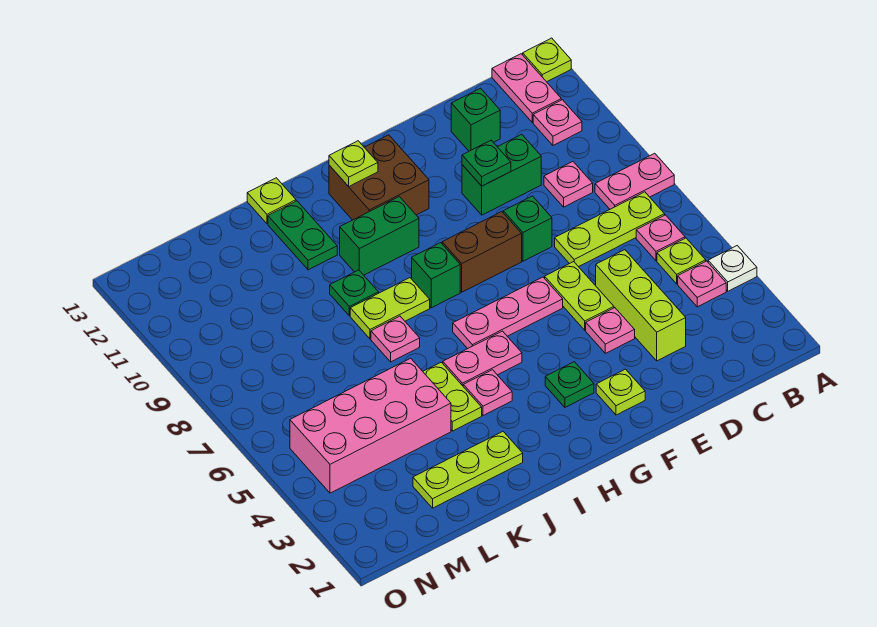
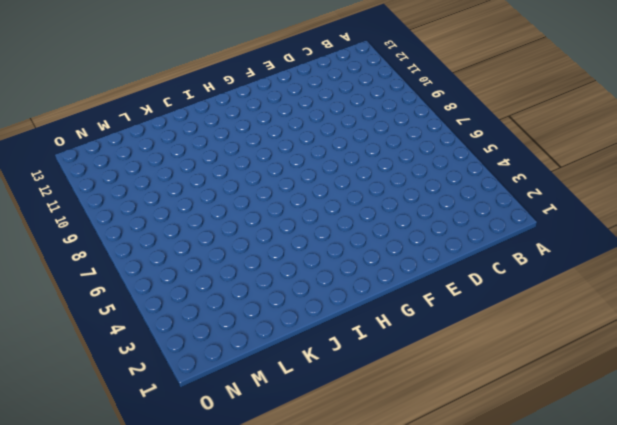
none -> white plate A4 level 1
none -> pink plate A8:B8 level 1
none -> lime plate A13 level 1
none -> pink plate B4 level 1

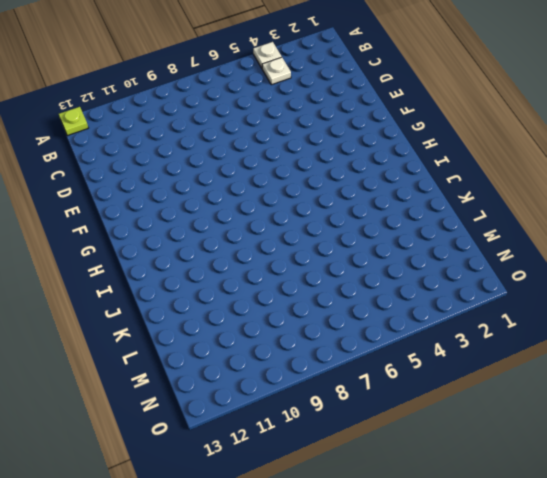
white plate B4 level 1 -> pink plate B4 level 1
none -> pink plate A8:B8 level 1
none -> lime plate B5 level 1
none -> pink plate B6 level 1
none -> lime plate B7:D7 level 1

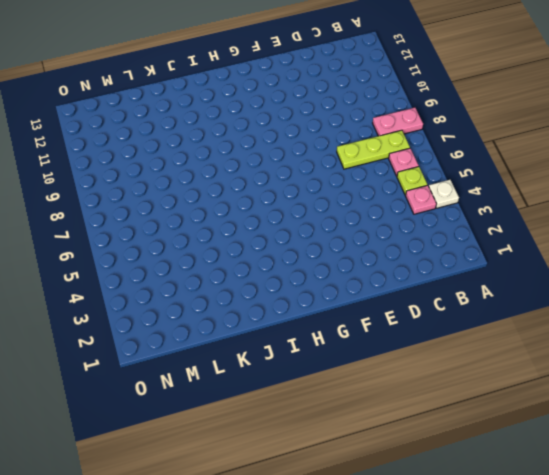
none -> lime plate A13 level 1
none -> pink plate B11 level 1
none -> pink plate B12:B13 level 1
none -> pink plate C9 level 1

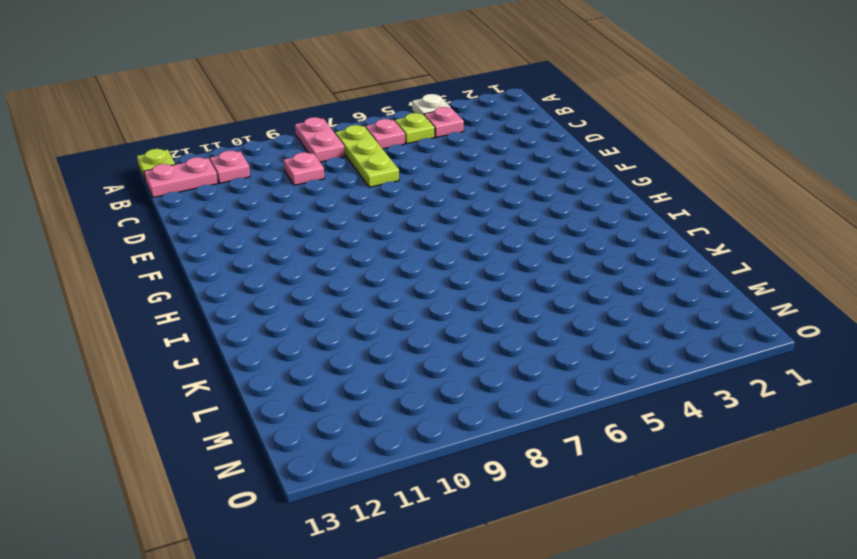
none -> lime brick D3:D5 level 1
none -> green brick D10:E10 level 1
none -> green brick D12 level 1
none -> pink plate E4 level 1

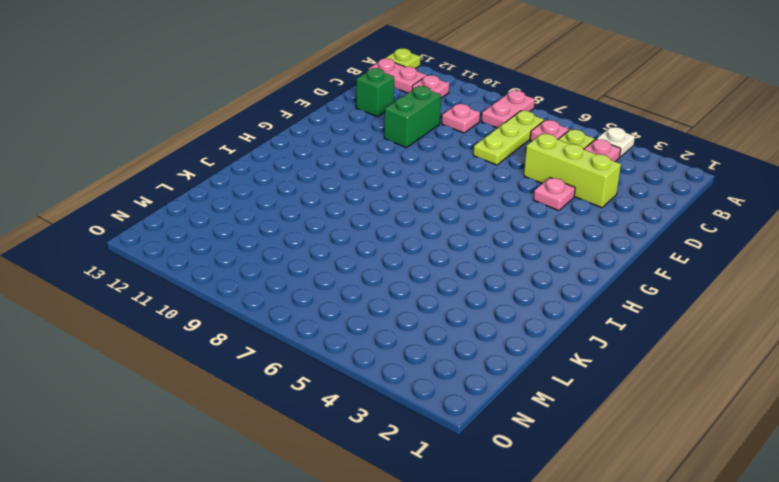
none -> lime plate E5:E6 level 1
none -> green brick E8 level 1
none -> lime plate F2 level 1
none -> pink plate F6:H6 level 1

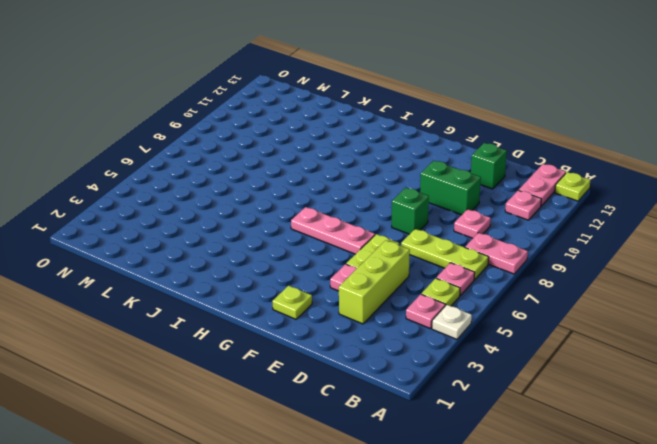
none -> brown brick F8:G8 level 1
none -> green plate G3 level 1
none -> brown brick G11:H12 level 1
none -> pink plate H5:I5 level 1

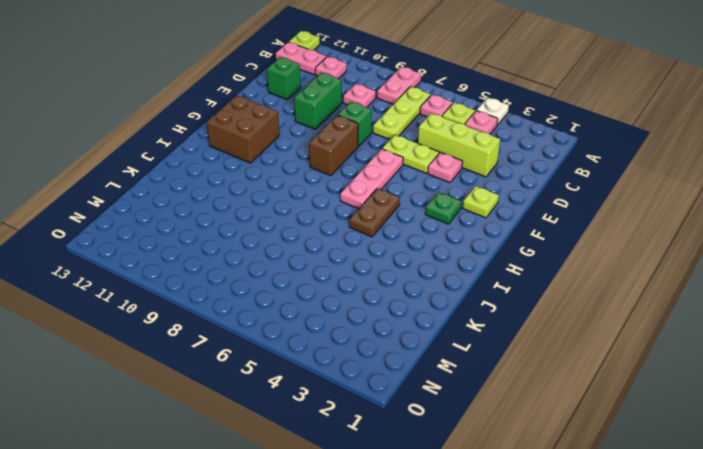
brown plate H5:I5 level 1 -> pink plate H5:I5 level 1
none -> green brick H8 level 1
none -> green brick H10:I10 level 1
none -> pink plate I4 level 1
none -> lime plate I8:J8 level 1

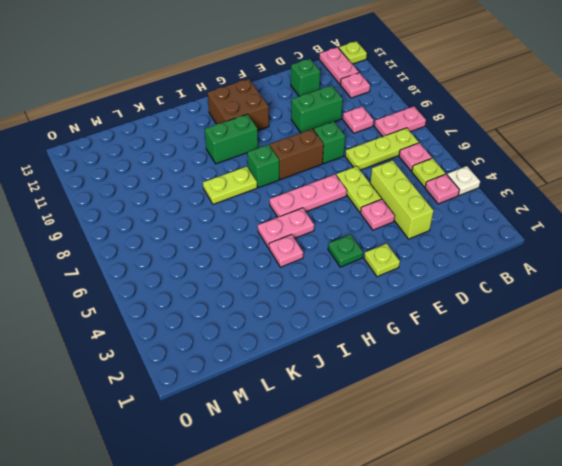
none -> lime plate J2:L2 level 1
none -> lime plate J4:J5 level 1
none -> pink plate J7 level 1
none -> green plate J9 level 1

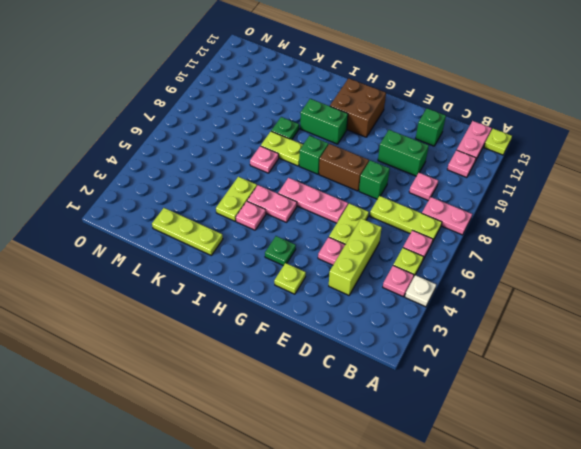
none -> green plate J11:J12 level 1
none -> lime plate J13 level 1
none -> pink brick K4:N5 level 1
none -> green plate E10 level 2

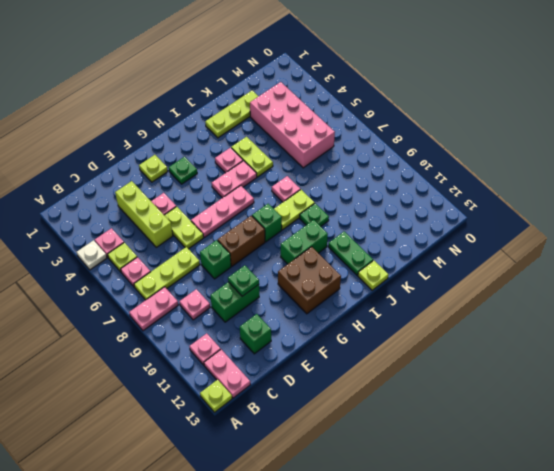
pink brick L3:M6 level 1 -> pink brick K4:N5 level 1
none -> lime plate H12 level 2

